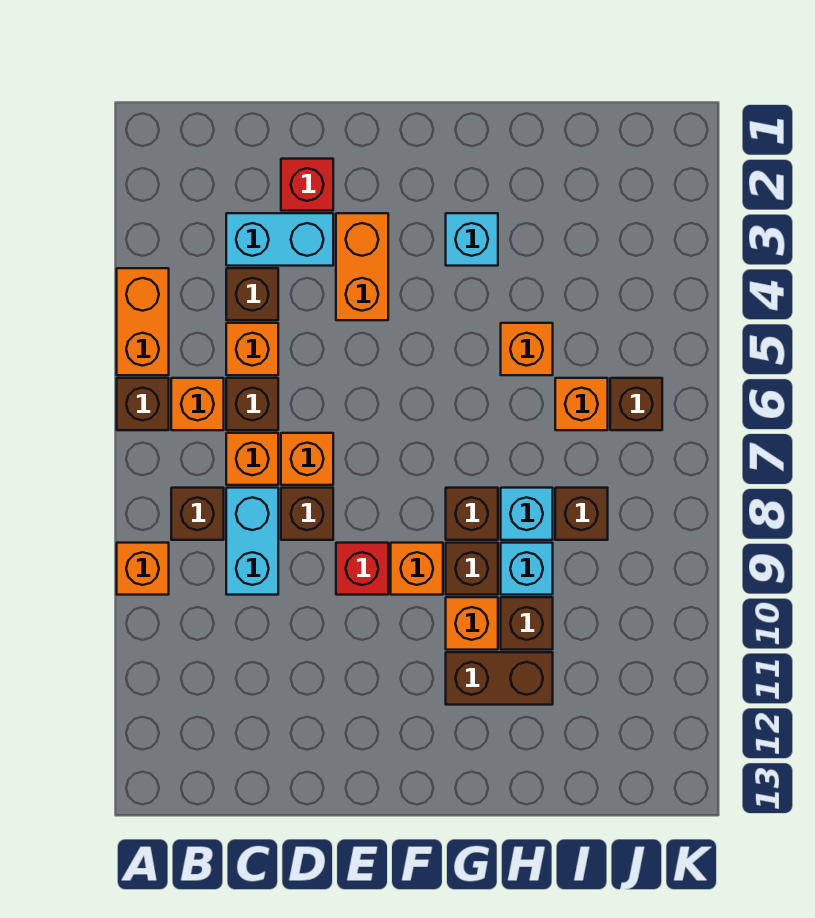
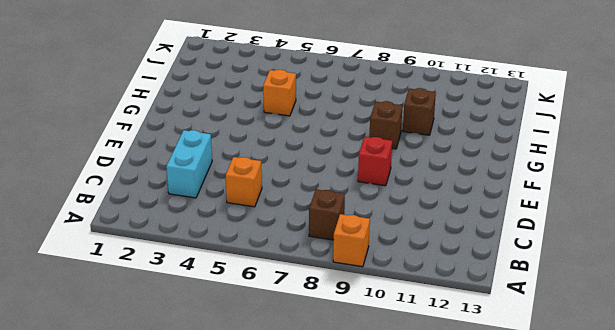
none -> orange brick A4:A5 level 1
none -> brown brick A6 level 1
none -> orange brick B6 level 1

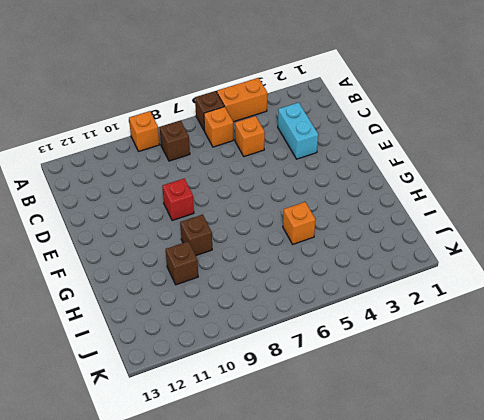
none -> brown brick C4 level 1
none -> brown brick C6 level 1
none -> orange brick C7 level 1

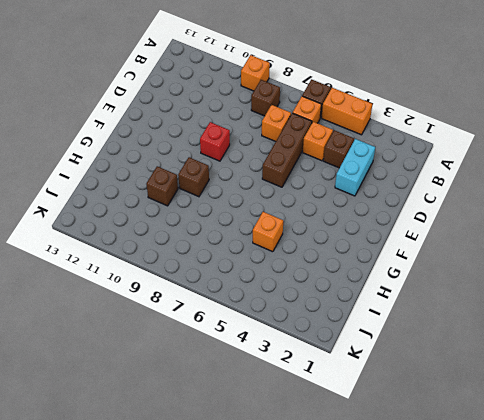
brown brick C6:E6 level 1 -> brown brick C6 level 1
none -> cyan brick C8:C9 level 1
none -> red brick D2 level 1
none -> orange brick D7 level 1

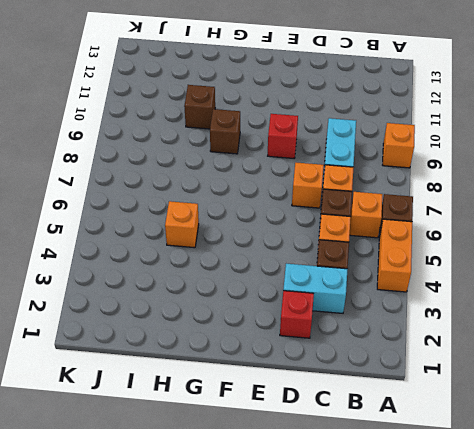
none -> brown brick B8 level 1
none -> brown brick D8 level 1
none -> orange brick E3:E4 level 1

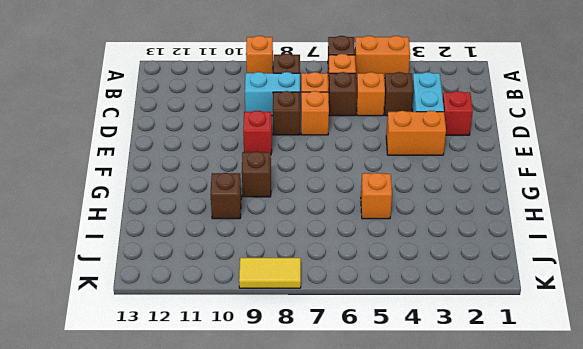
yellow tile K8:K9 level 1 -> none
none -> orange brick F9 level 1
none -> cyan brick G3 level 1
none -> brown brick G8 level 1

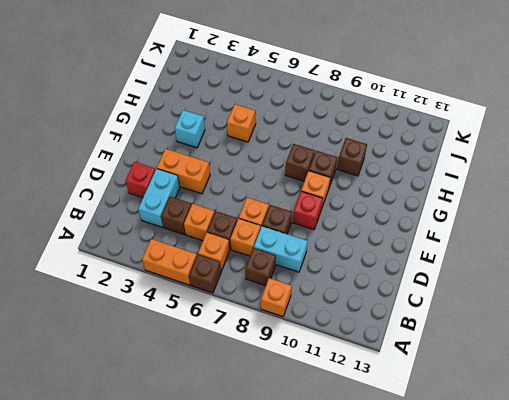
none -> orange brick G10 level 1
none -> brown brick G11:H11 level 1
none -> cyan brick H8 level 1

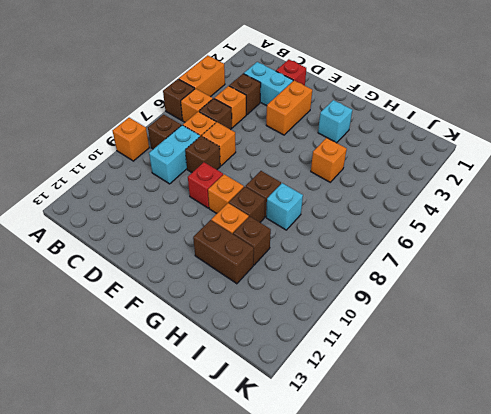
none -> cyan brick H9 level 1
none -> orange brick I6 level 1
none -> brown brick I8 level 1

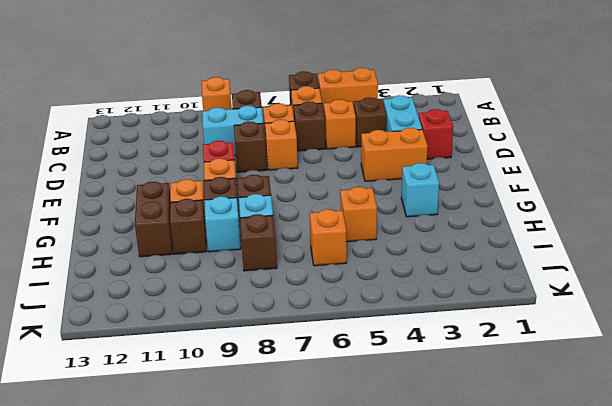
none -> brown brick J6 level 1

